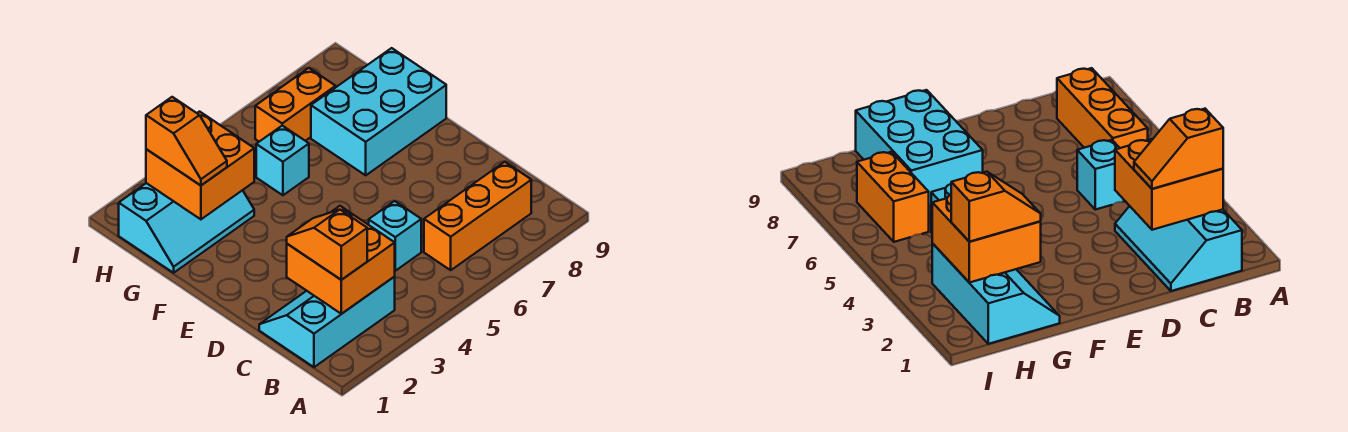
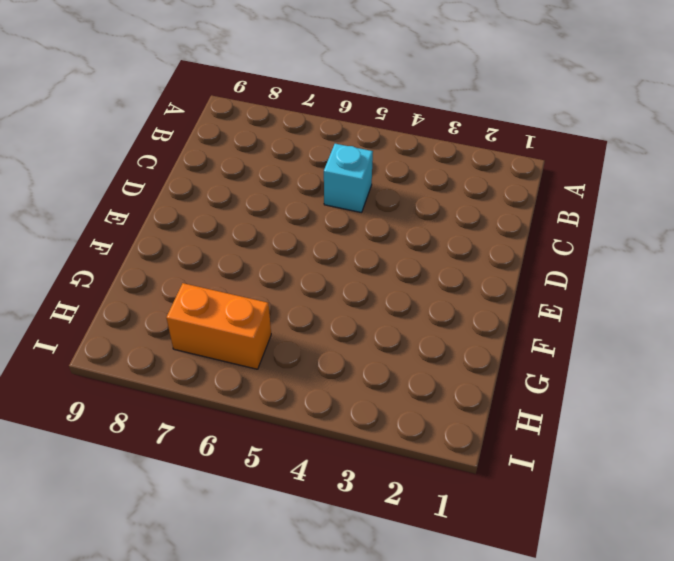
none -> cyan slope B1:C3 level 1 top B
none -> orange brick B6:B8 level 1

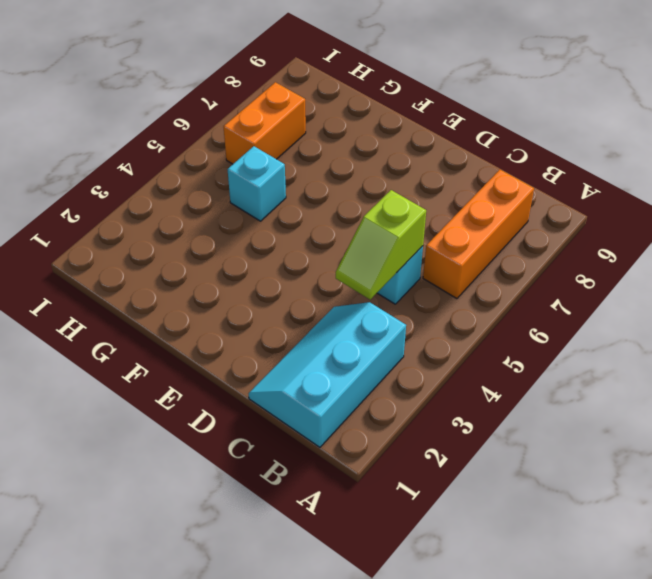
lime slope C4:C5 level 2 top 5 -> none
none -> cyan brick F7:G9 level 1
none -> cyan slope G1:H3 level 1 top H

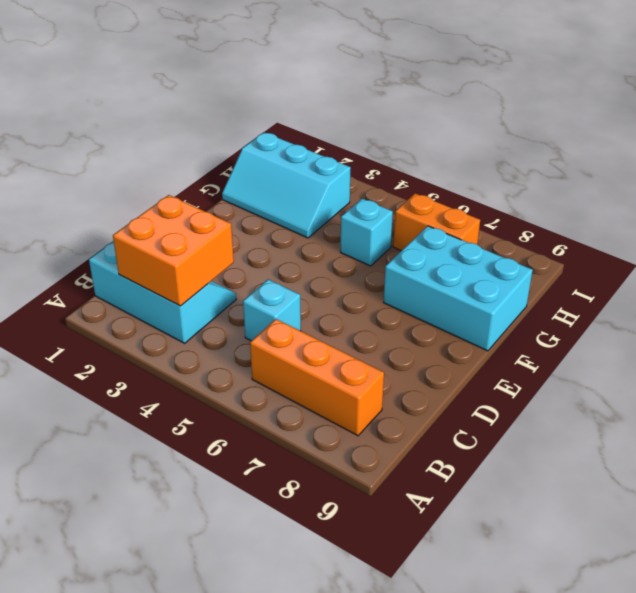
none -> orange brick G2:H3 level 2
none -> orange slope B2:C2 level 3 top B

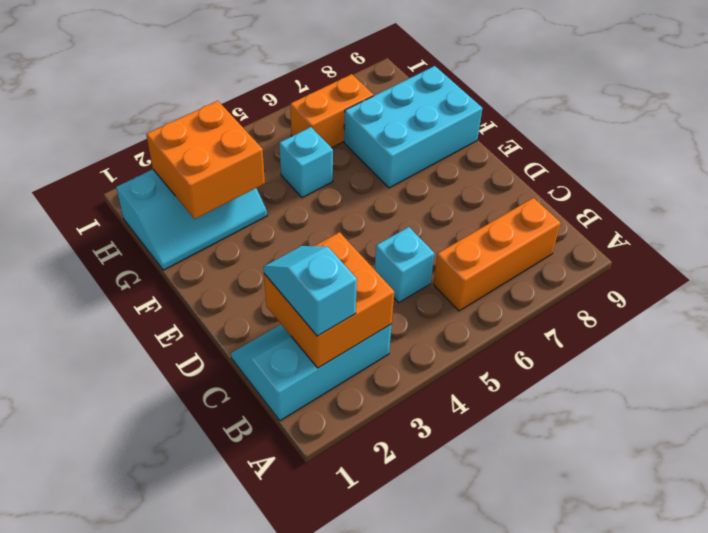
cyan slope B2:C2 level 3 top B -> orange slope B2:C2 level 3 top B
none -> orange slope G2:H2 level 3 top H

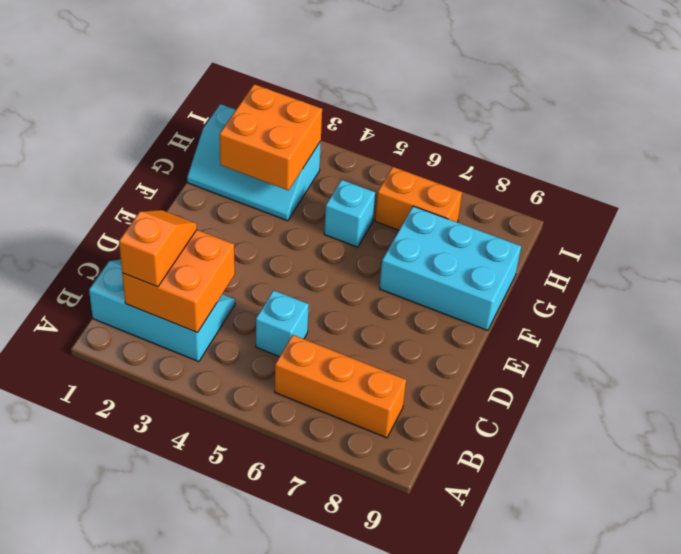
none -> orange slope G2:H2 level 3 top H

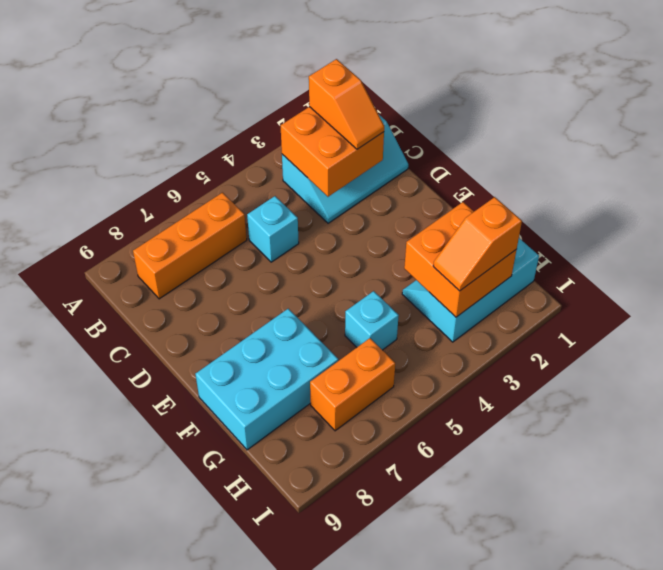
orange slope H2:H3 level 3 top 2 -> orange slope G2:H2 level 3 top H

